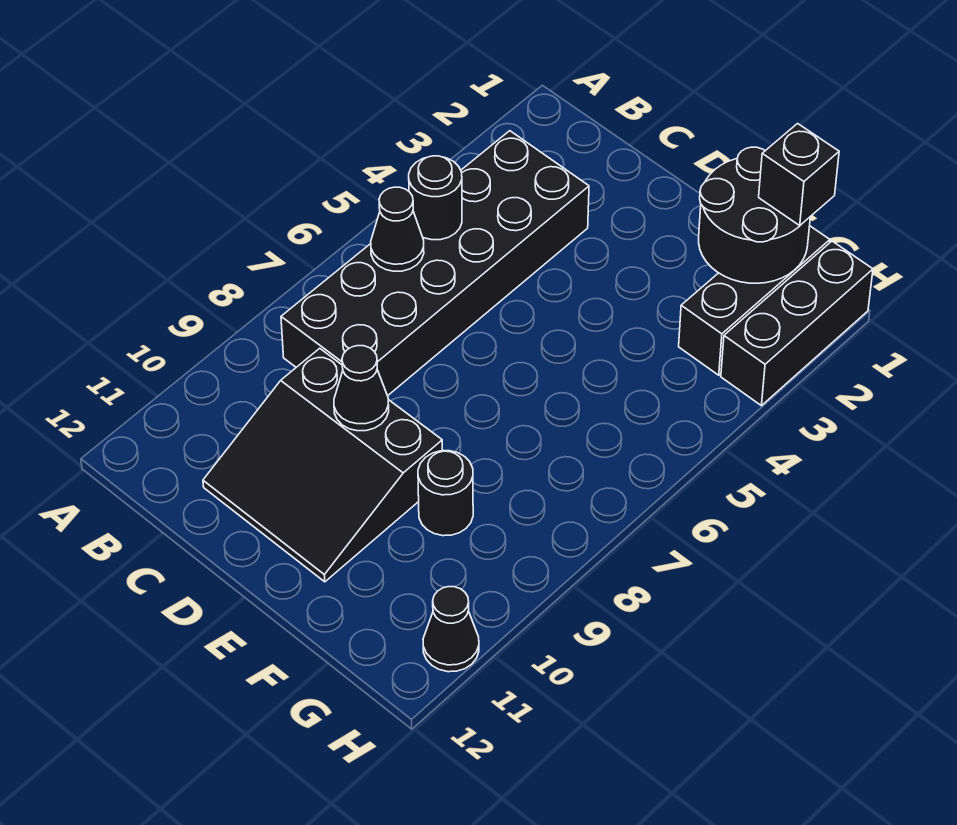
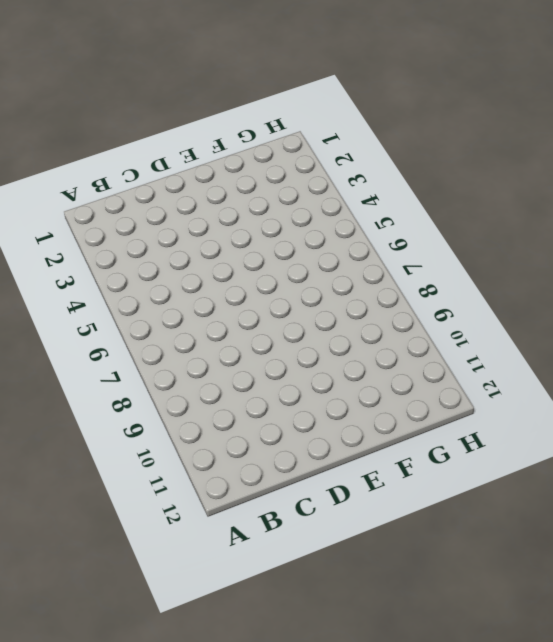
none -> black brick B3:C8 level 1
none -> black slope C9:E11 level 1 top 9

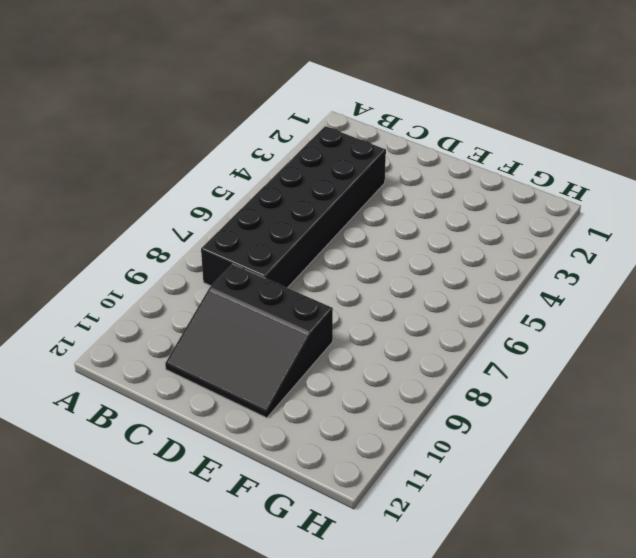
none -> black round brick F9 level 1
none -> black brick G1:G3 level 1

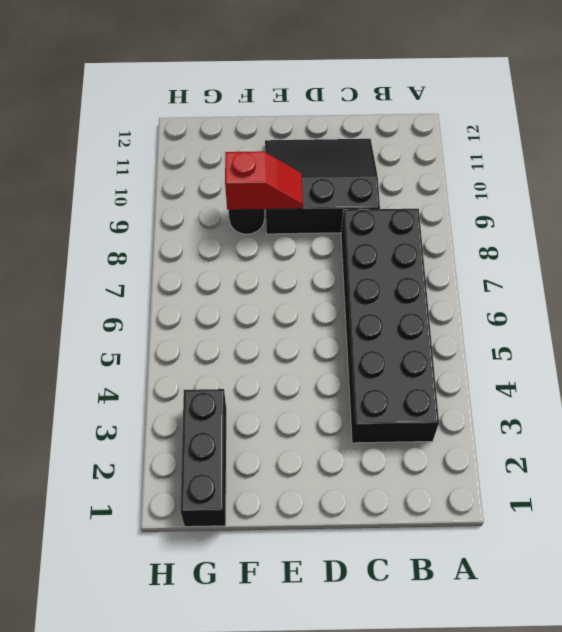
red slope E9:F9 level 2 top F -> none
none -> black brick H1:H3 level 1
none -> black cone H11 level 1

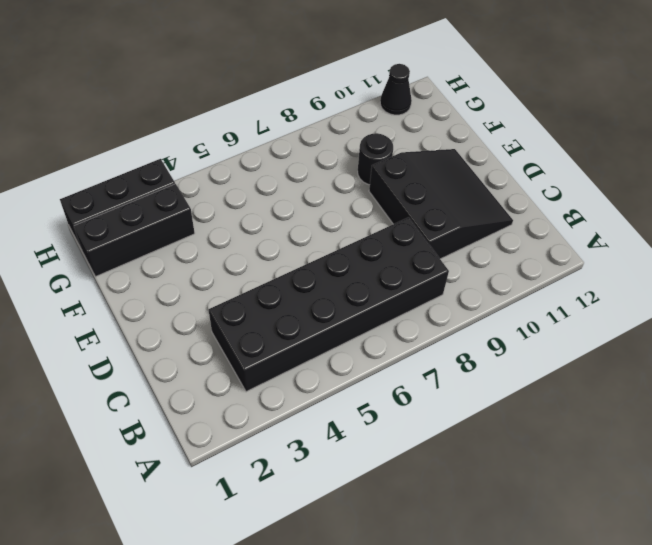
none -> black round brick B5 level 2
none -> black cone B6 level 2

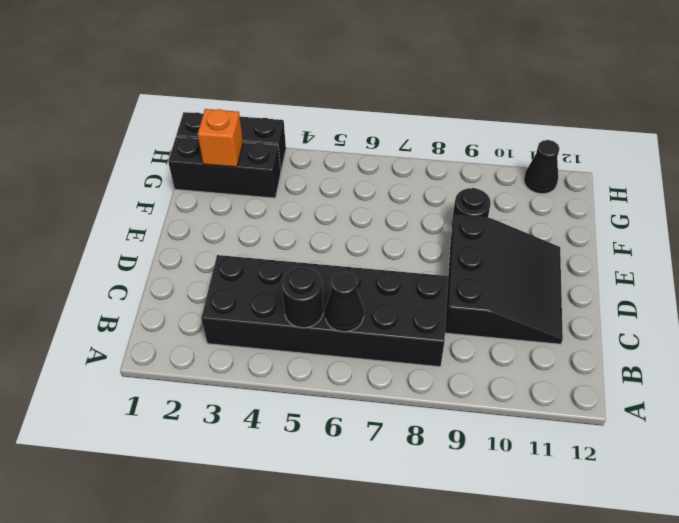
orange brick G2 level 2 -> black round brick F1:G2 level 2
none -> black cone D9 level 2
none -> black brick G1 level 3

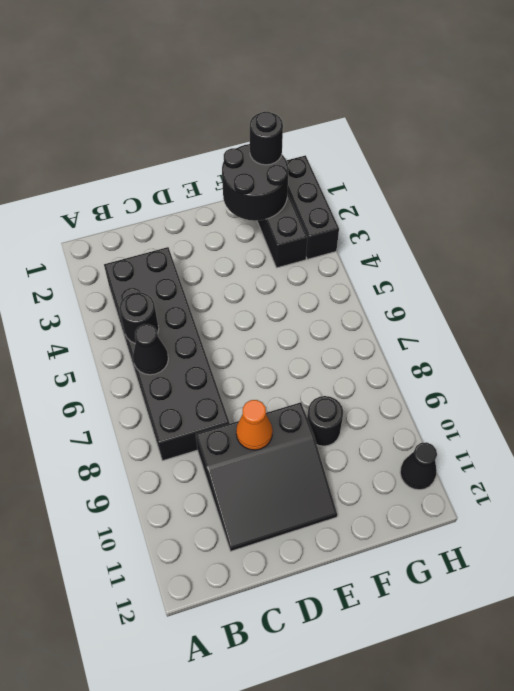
orange cone D9 level 2 -> black cone D9 level 2
black round brick G1 level 3 -> black brick G1 level 3

